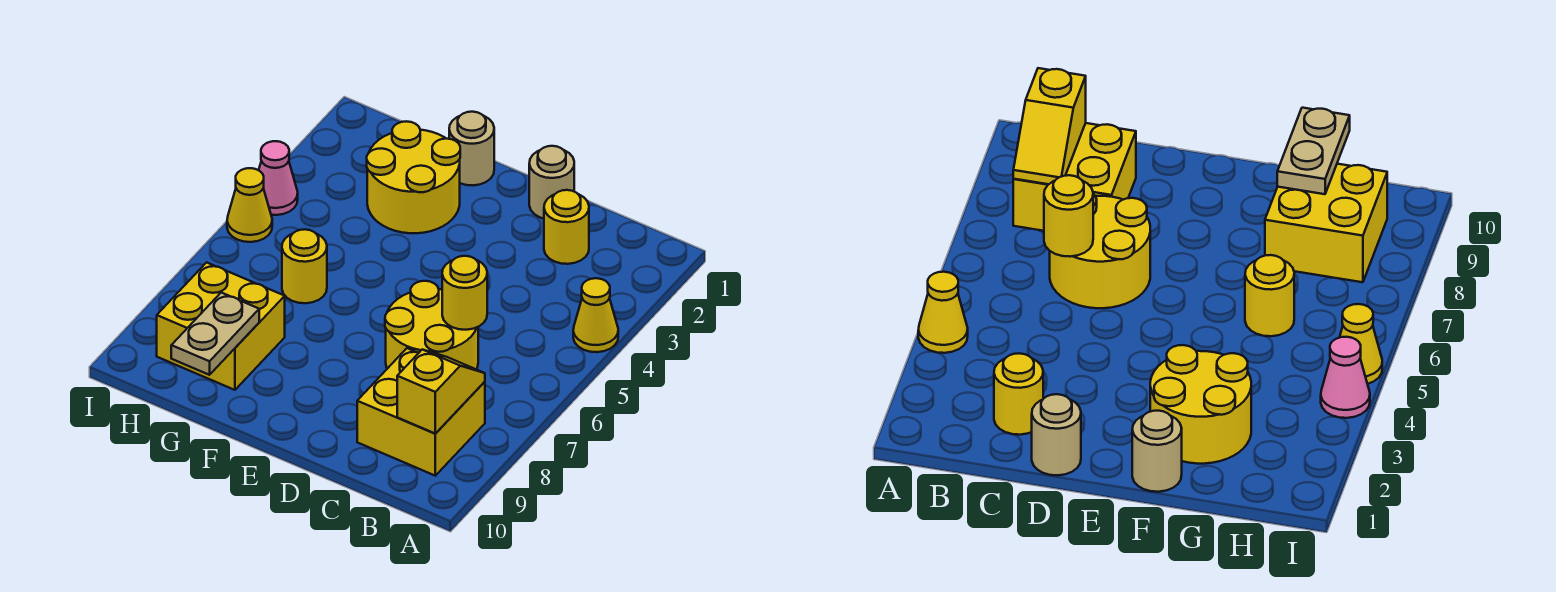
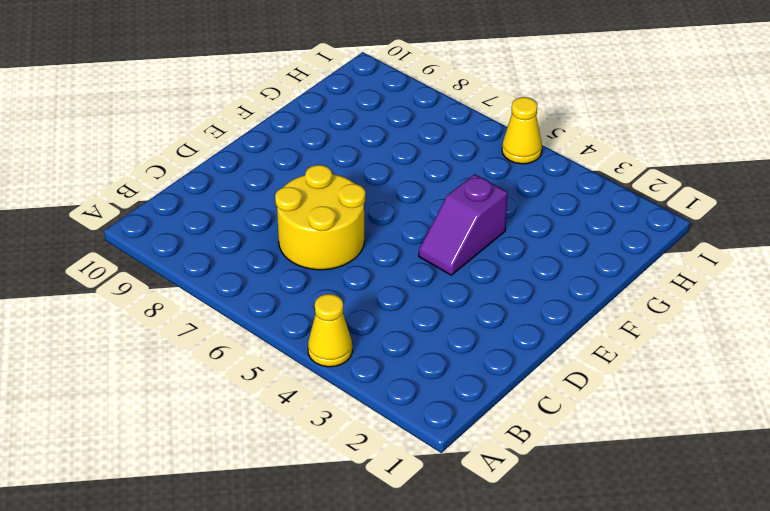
purple slope E4:F4 level 1 top F -> none
none -> yellow brick B8:C9 level 1
none -> yellow round brick C2 level 1
none -> tan round brick D1 level 1

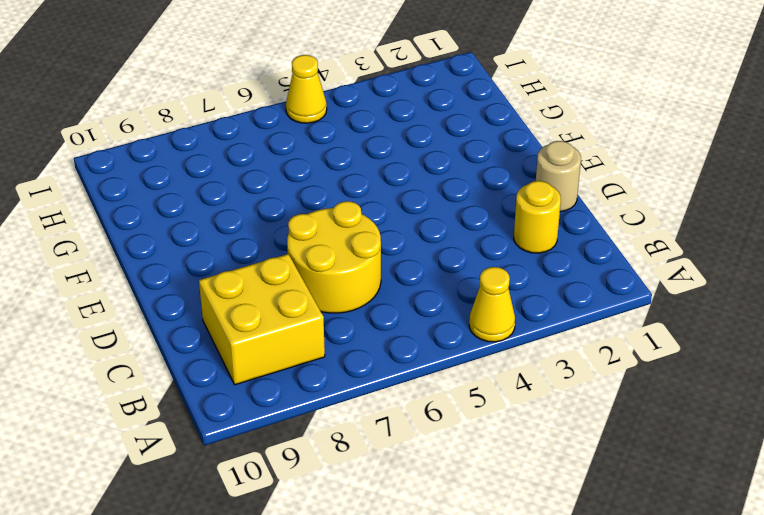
none -> tan round brick F1 level 1
none -> yellow round brick F2:G3 level 1
none -> yellow round brick G6 level 1

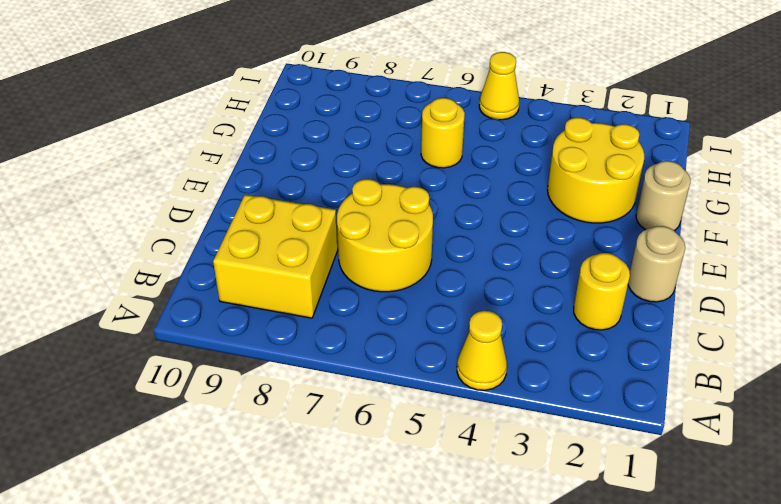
none -> yellow brick G8:H9 level 1
none -> pink cone I4 level 1
none -> yellow slope B8:B9 level 2 top 9

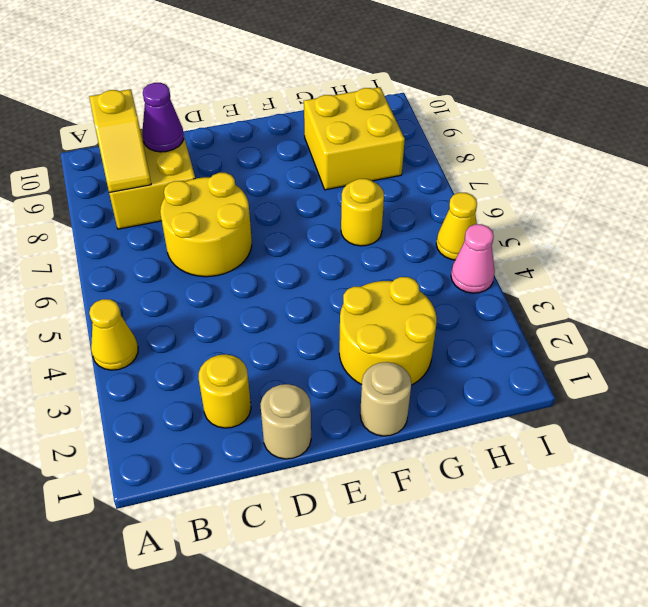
purple cone C9 level 2 -> none
none -> yellow round brick C6 level 2
none -> tan plate G9:G10 level 2

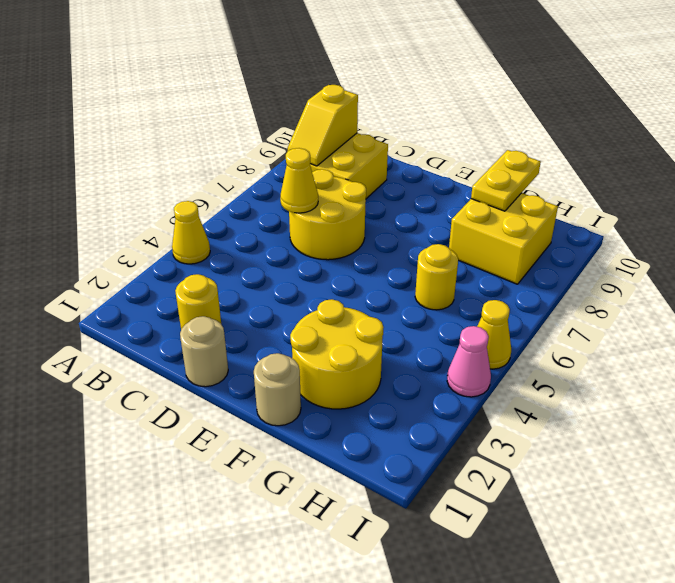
yellow cone C6 level 2 -> yellow round brick C6 level 2
yellow plate G9:G10 level 2 -> tan plate G9:G10 level 2

